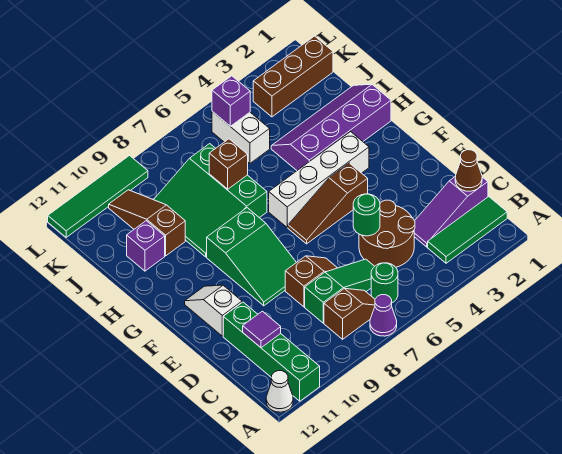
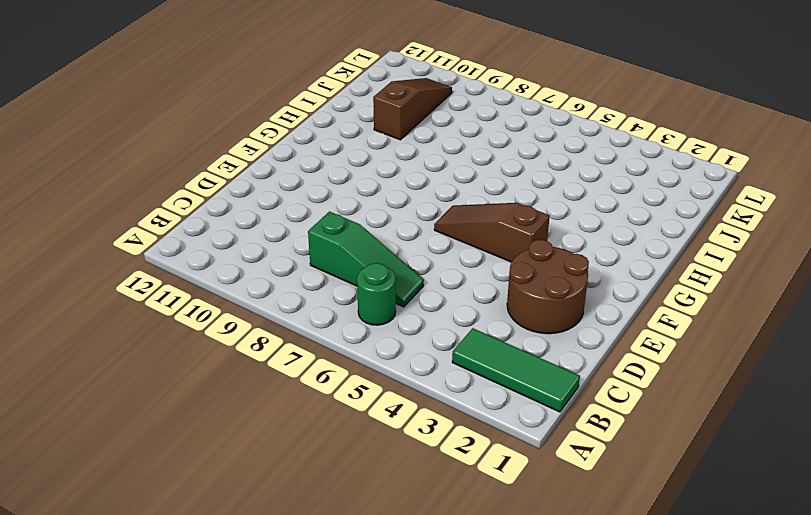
brown round brick D2:E3 level 1 -> brown round brick C4:D5 level 1
none -> purple cone A7 level 1
none -> green brick A11:D11 level 1
none -> white cone A12 level 1

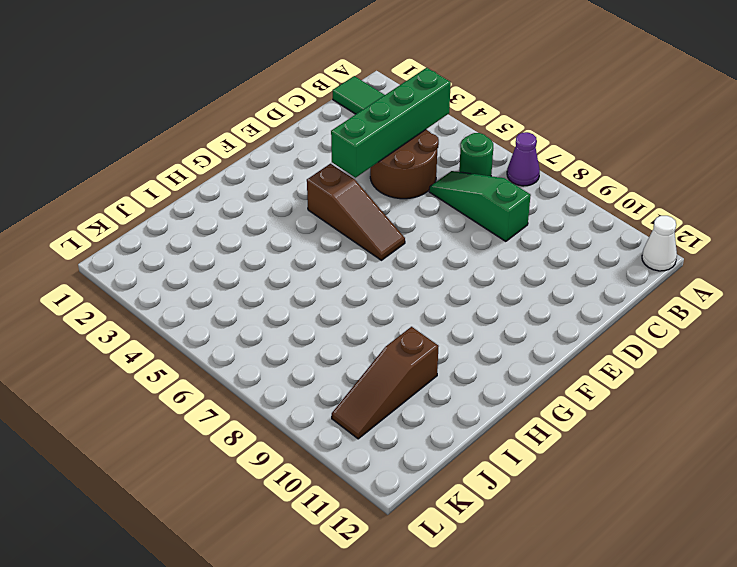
green brick B4:E4 level 2 -> green brick A11:D11 level 1
none -> brown slope B7:B8 level 1 top 8
none -> purple slope C1:C3 level 1 top 1
none -> brown slope D7:D8 level 1 top 8

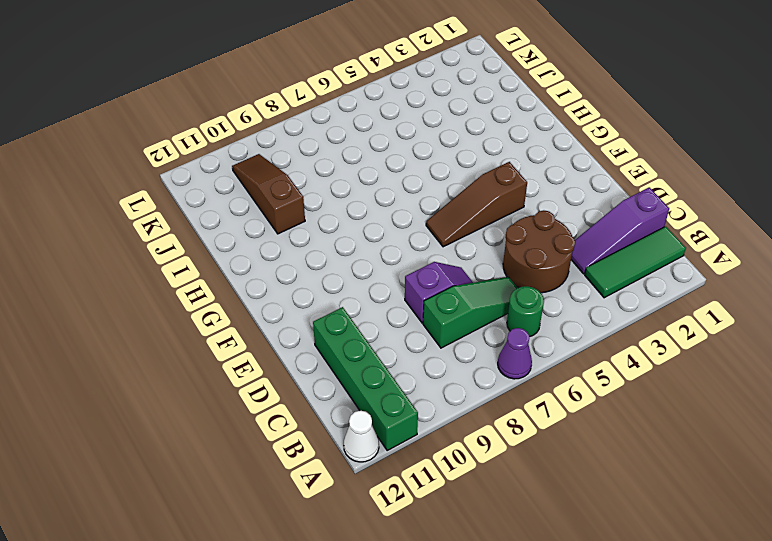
purple slope D7:D8 level 1 top 8 -> brown slope D7:D8 level 1 top 8
none -> brown slope B7:B8 level 1 top 8
none -> green slope E8:G9 level 1 top G
none -> white slope E11:F11 level 1 top E

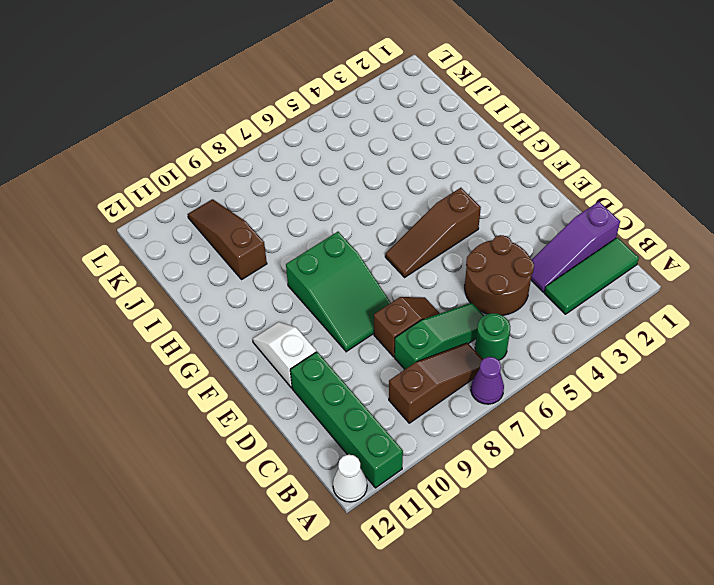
brown slope B7:B9 level 1 top 9 -> brown slope B7:B8 level 1 top 8
none -> white brick G3:G6 level 1
none -> purple slope H1:I4 level 1 top H
none -> green slope H7:J9 level 1 top 7

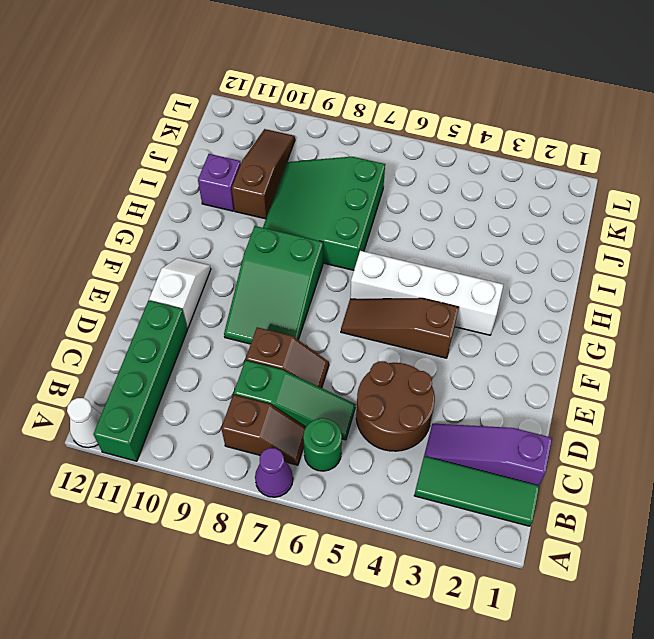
none -> purple slope H1:I4 level 1 top H
none -> white brick J5:K5 level 1
none -> brown brick K1:K3 level 1

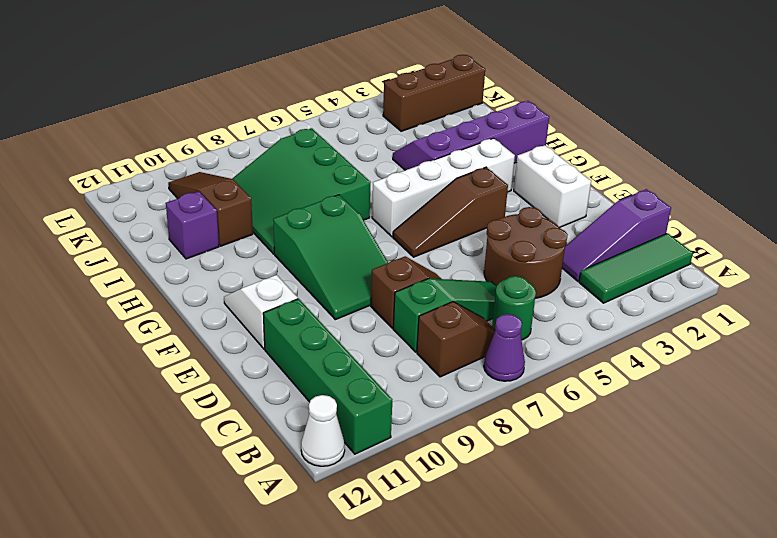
white brick E2:F2 level 1 -> white brick J5:K5 level 1
none -> green tile L9:L12 level 1
none -> brown cone C1 level 2
none -> purple tile C11 level 2

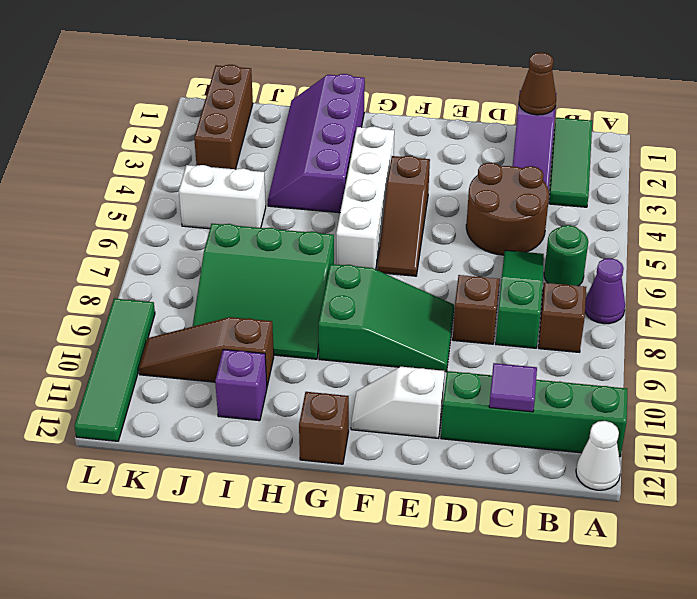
brown brick G12 level 1 -> brown brick I7 level 2
none -> green round brick D5 level 2
none -> purple brick K5 level 2

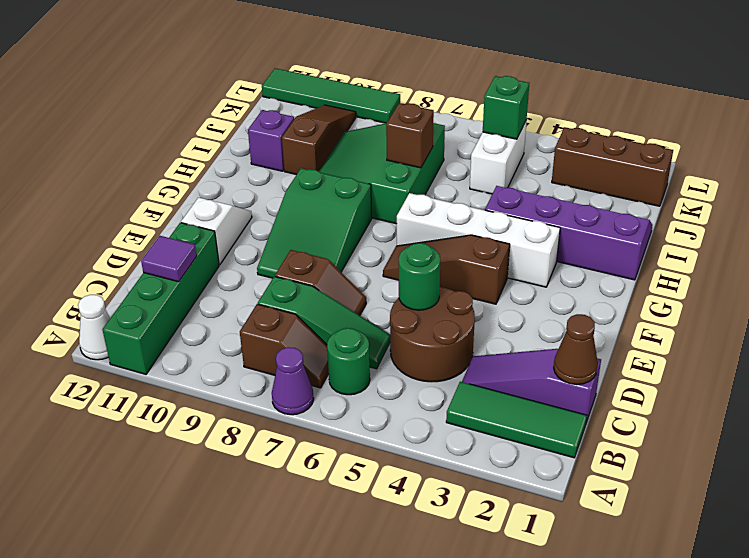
green brick K5 level 2 -> purple brick K5 level 2

